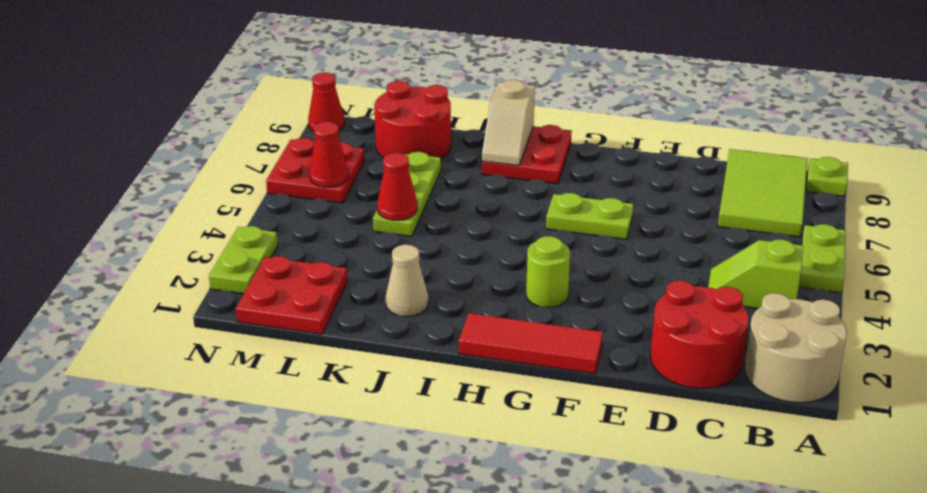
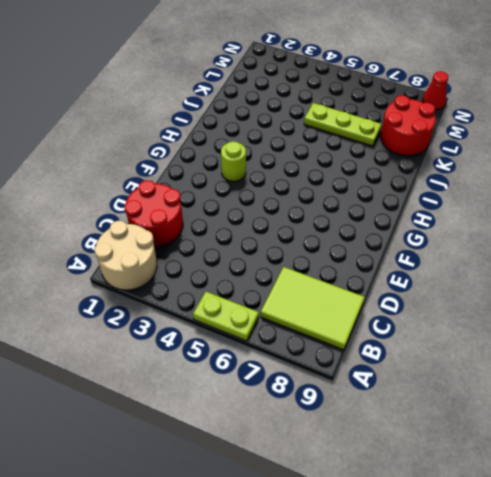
none -> lime plate A9 level 1
none -> lime slope B4:C4 level 1 top B
none -> red tile F1:H1 level 1

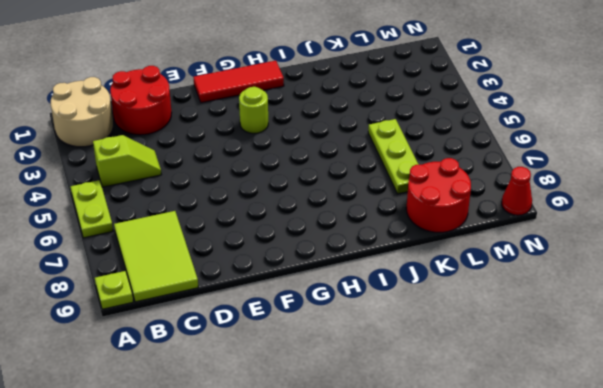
none -> lime plate F6:G6 level 1
none -> red plate H8:I9 level 1
none -> tan cone J2 level 1

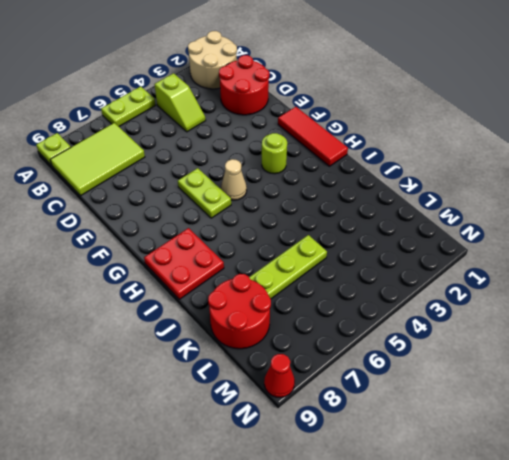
tan cone G5 level 1 -> tan cone J2 level 1
none -> red plate L1:M2 level 1
none -> red plate M6:N7 level 1
none -> lime plate N2:N3 level 1

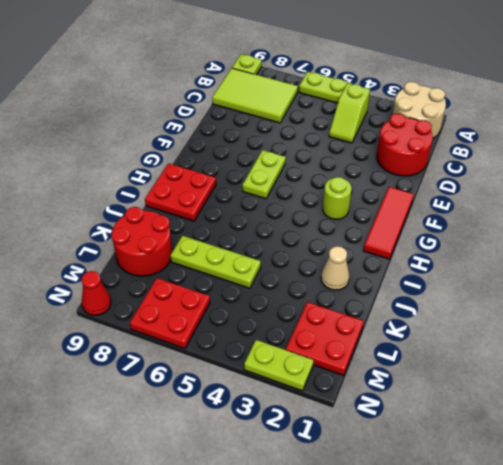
none -> tan slope I8:I9 level 2 top 9
none -> red cone K5 level 2
none -> red cone M6 level 2

